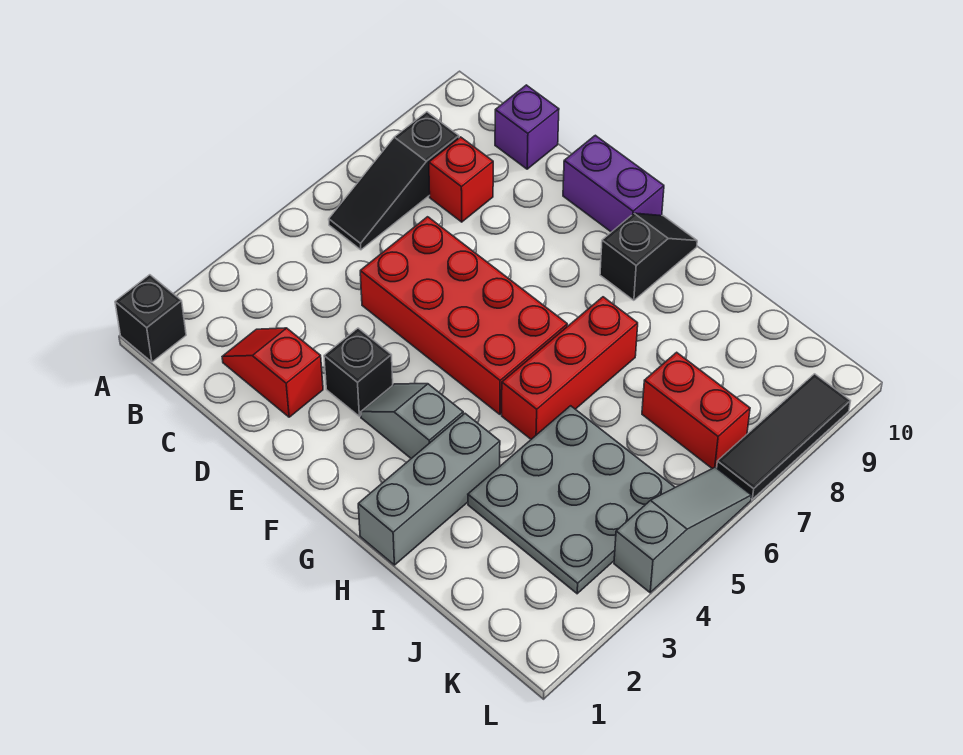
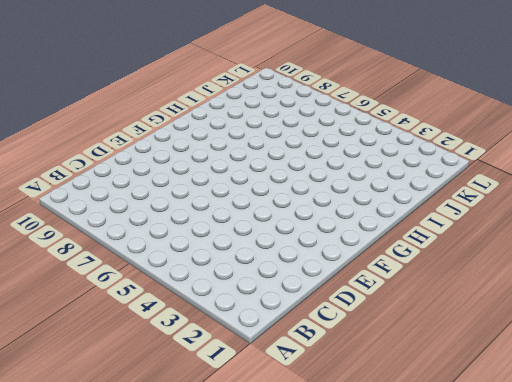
none -> black brick A1 level 1
none -> black slope B6:B8 level 1 top 8
none -> red slope C2:D2 level 1 top D

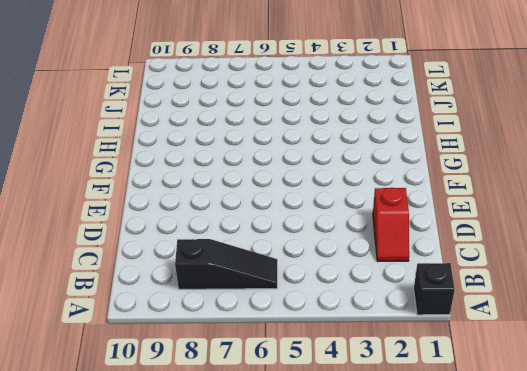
none -> red brick C8 level 1
none -> purple brick C10 level 1
none -> red brick D5:G6 level 1

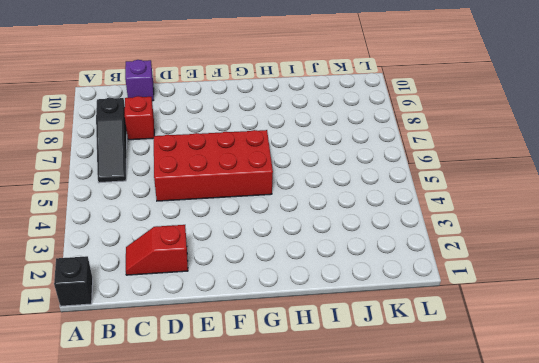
none -> black brick E3 level 1
none -> purple brick E10:F10 level 1
none -> grey slope F3:G3 level 1 top G

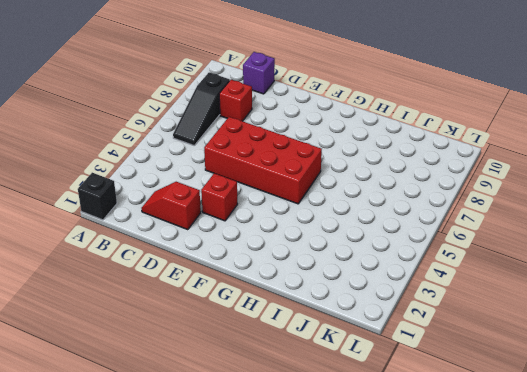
red brick E3 level 1 -> black brick E3 level 1
none -> purple brick E10:F10 level 1
none -> grey slope F3:G3 level 1 top G
none -> black slope G9:G10 level 1 top 9

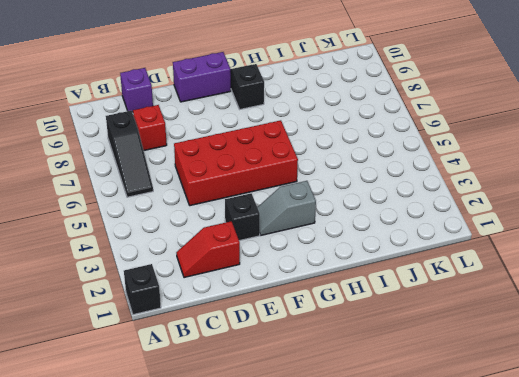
none -> grey brick H1:H3 level 1
none -> red brick H5:H7 level 1
none -> grey plate I3:K5 level 1

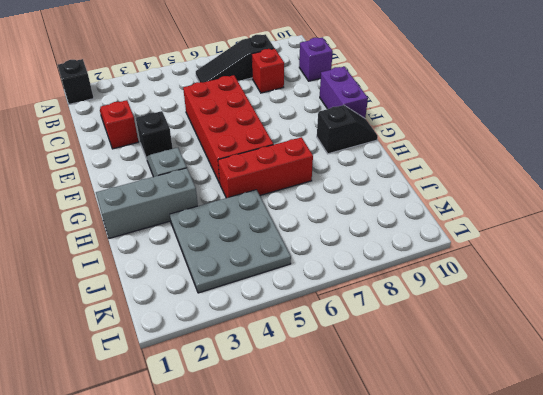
none -> red brick J7:K7 level 1
none -> grey slope L4:L6 level 1 top 4
none -> black tile L7:L9 level 1

